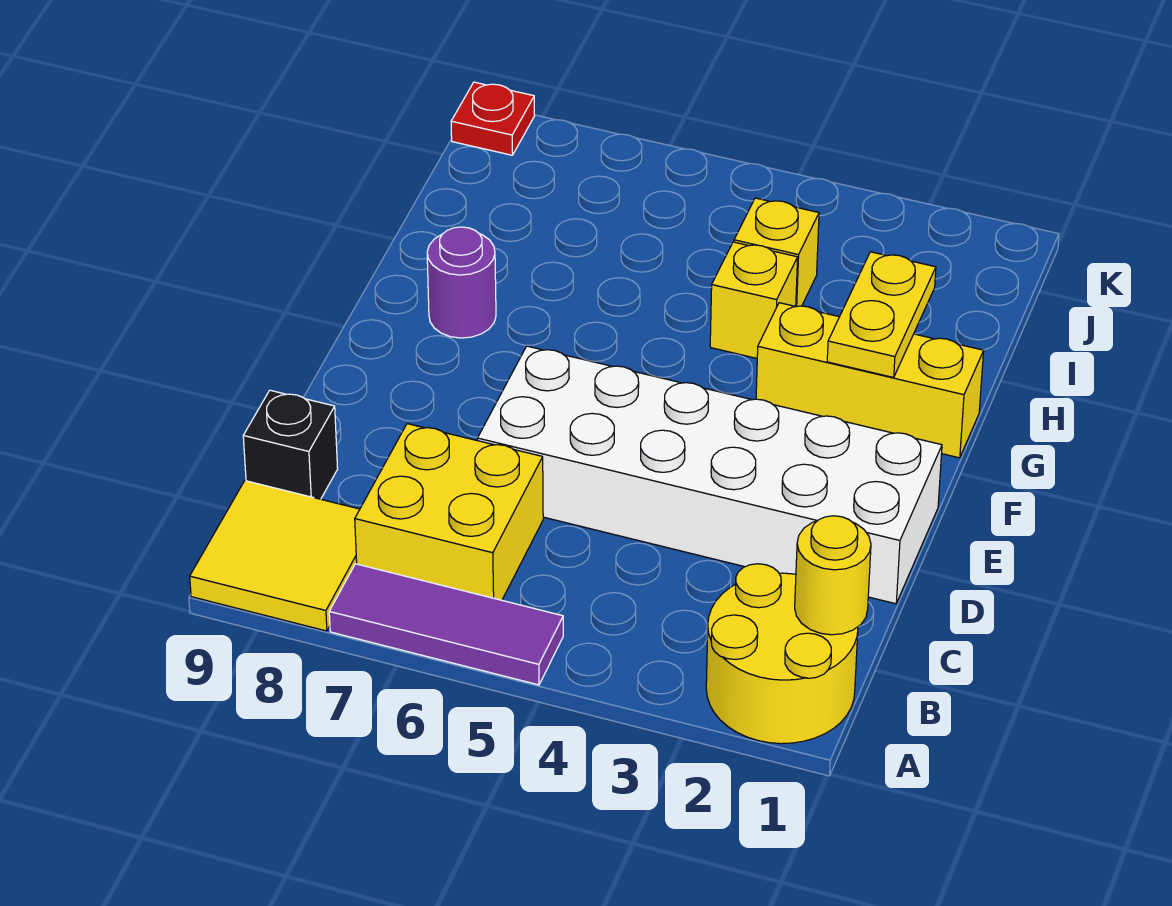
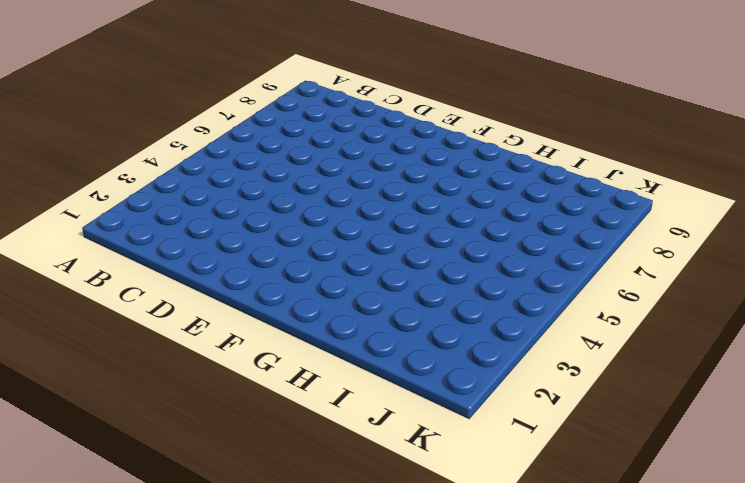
none -> yellow round brick A1:B2 level 1
none -> purple tile A5:A7 level 1
none -> yellow tile A8:B9 level 1

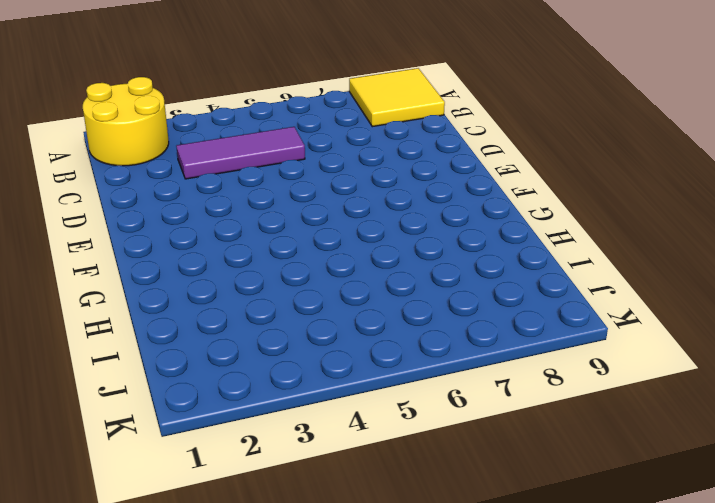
purple tile C3:C5 level 1 -> purple tile A5:A7 level 1
none -> yellow brick B6:C7 level 1
none -> black brick C9 level 1
none -> white brick D1:E6 level 1

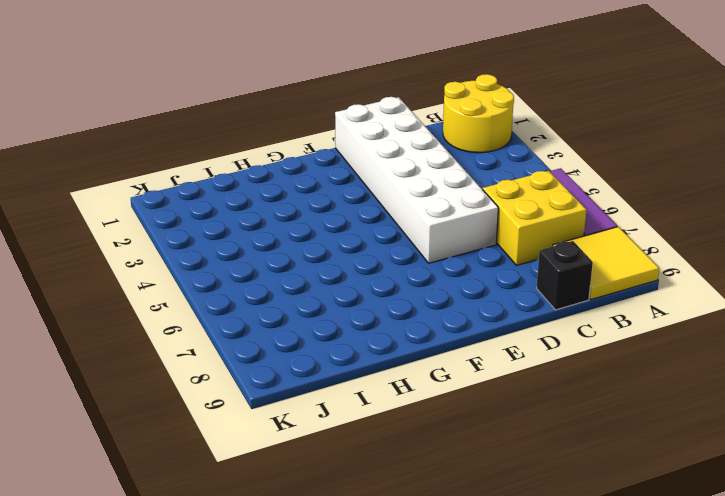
none -> yellow brick G1:G3 level 1
none -> purple round brick G8 level 1
none -> yellow brick H4 level 1

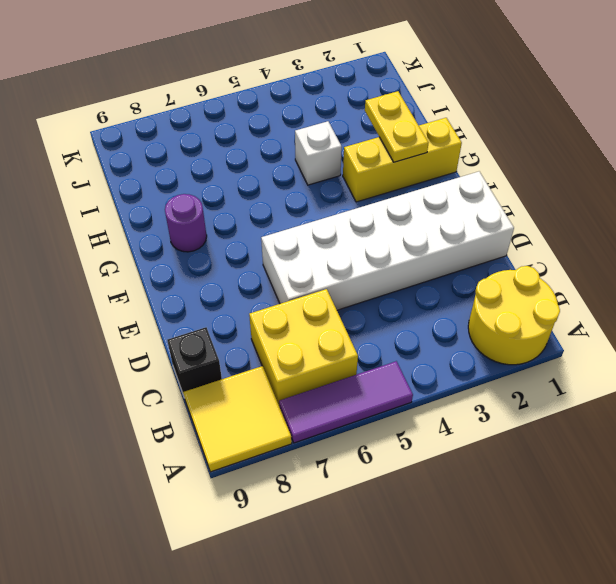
white brick H4 level 1 -> yellow brick H4 level 1
none -> yellow brick I4 level 1
none -> red plate K9 level 1
none -> yellow round brick B1 level 2

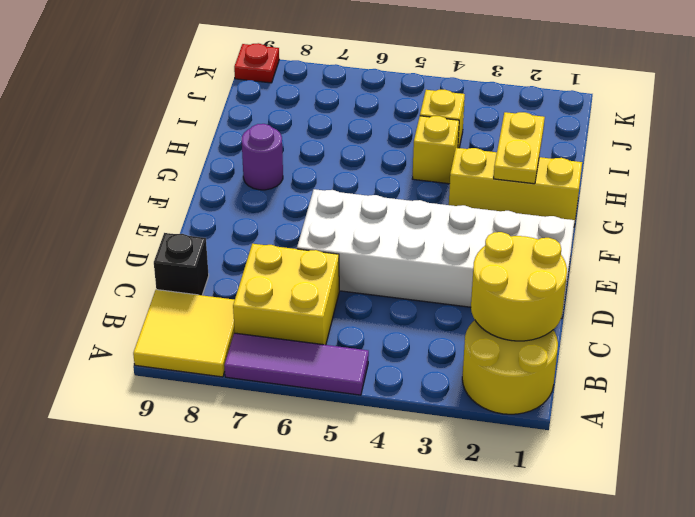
yellow round brick B1:C2 level 2 -> yellow round brick B1 level 2

